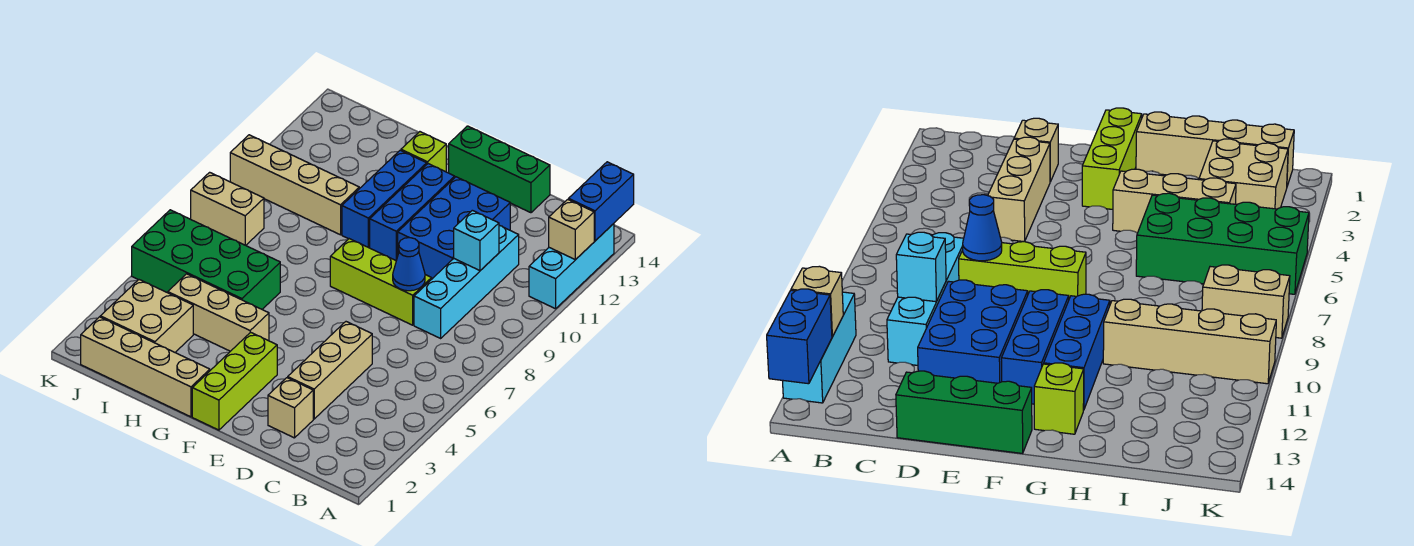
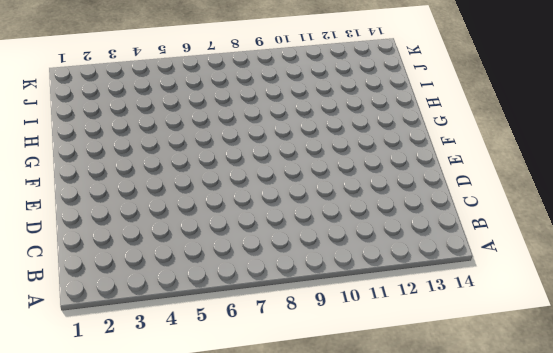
none -> cyan brick A11:A13 level 1
none -> cyan brick C8:C11 level 1
none -> tan brick D2 level 1

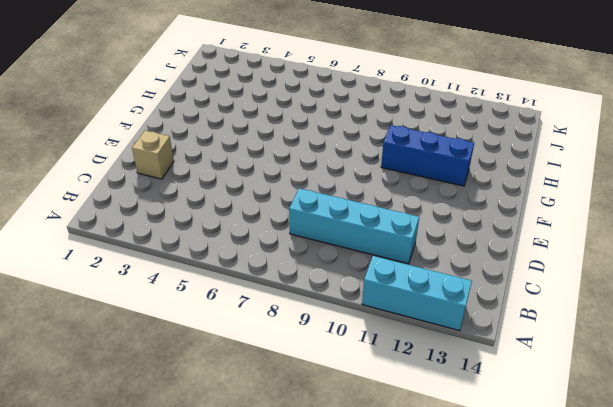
none -> tan brick D3:D5 level 1
none -> lime brick D8:F8 level 1
none -> blue brick D10:E12 level 1

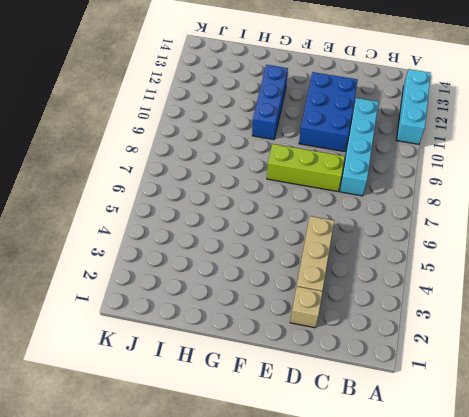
none -> green brick D14:F14 level 1
none -> lime brick F1:F3 level 1
none -> blue brick F10:F12 level 1

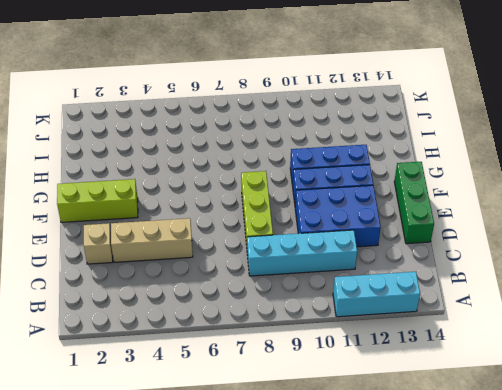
none -> tan brick G1:J1 level 1
none -> tan brick G4:I4 level 1
none -> lime brick G13 level 1

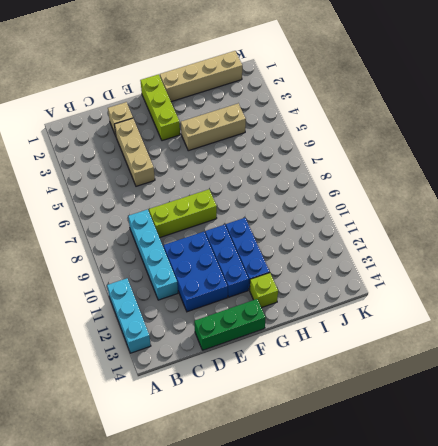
none -> green brick H5:K6 level 1
none -> tan brick H10:K10 level 1
none -> tan brick I2:J3 level 1

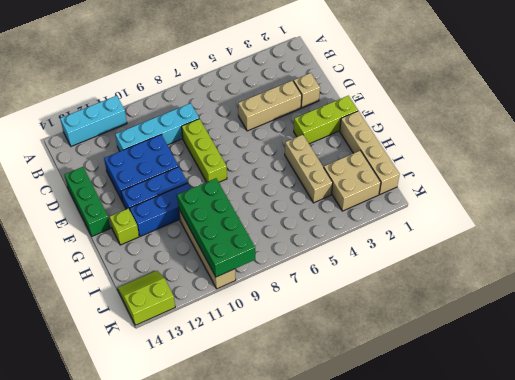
green brick H9:K10 level 2 -> green brick H5:K6 level 1
lime slope J13:K14 level 1 top K -> none
none -> tan brick J8:K8 level 1
none -> tan brick A12 level 2
none -> blue brick A13:A14 level 2

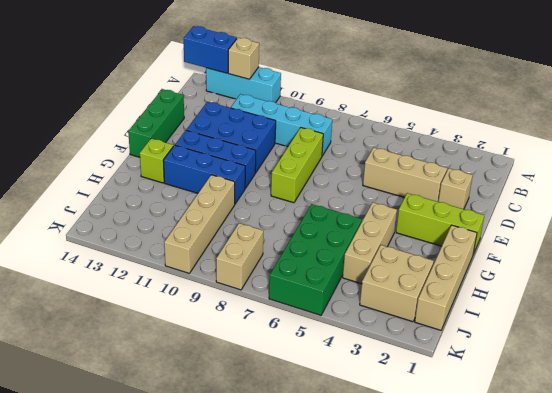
none -> cyan brick C10 level 2
none -> blue cone D8 level 2

